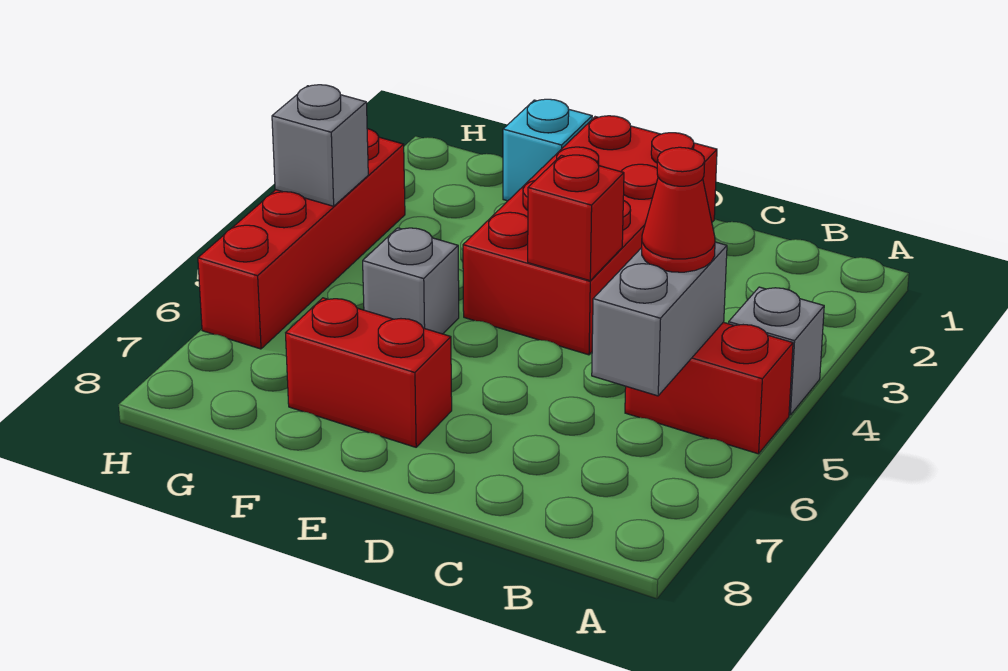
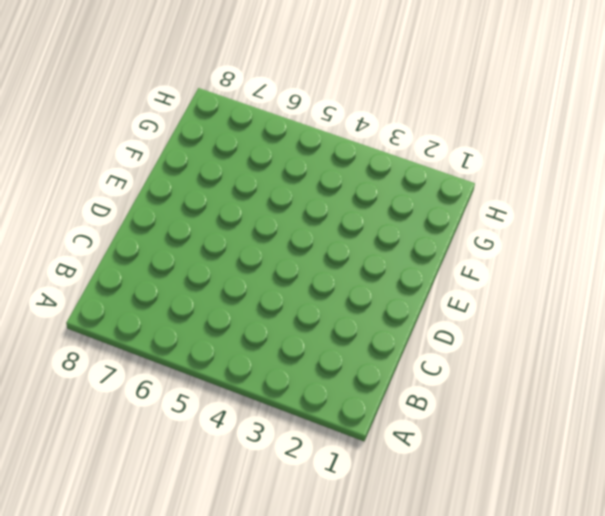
none -> grey brick A4 level 1
none -> red brick A5:B5 level 1

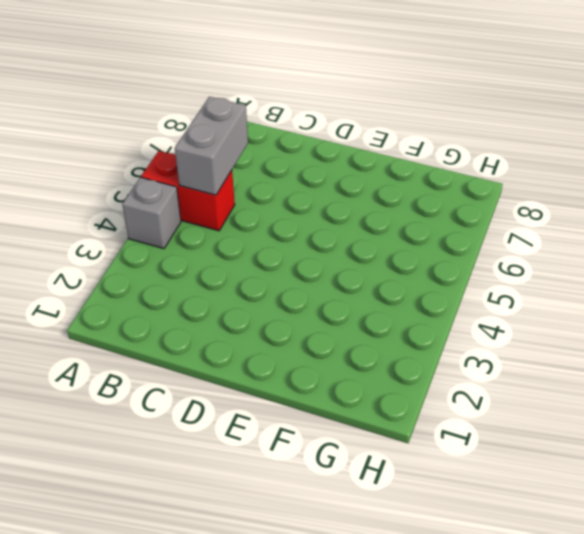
none -> red brick D1:E4 level 1
none -> red brick E7:F7 level 1

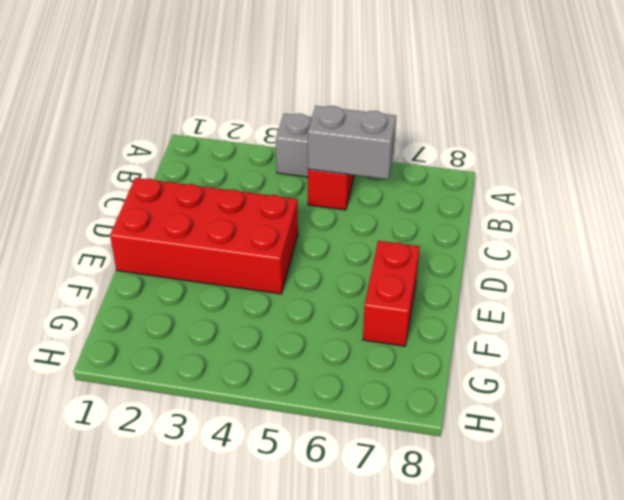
none -> cyan brick F1 level 1
none -> grey brick F5 level 1

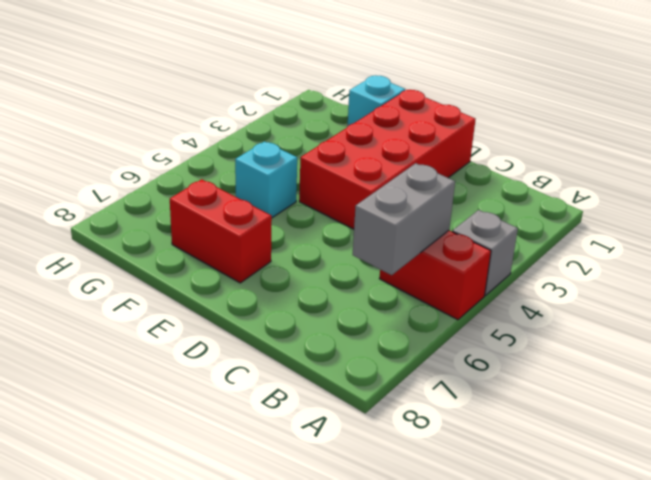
cyan brick F5 level 1 -> grey brick F5 level 1
none -> red brick H3:H6 level 1
none -> red brick D4 level 2

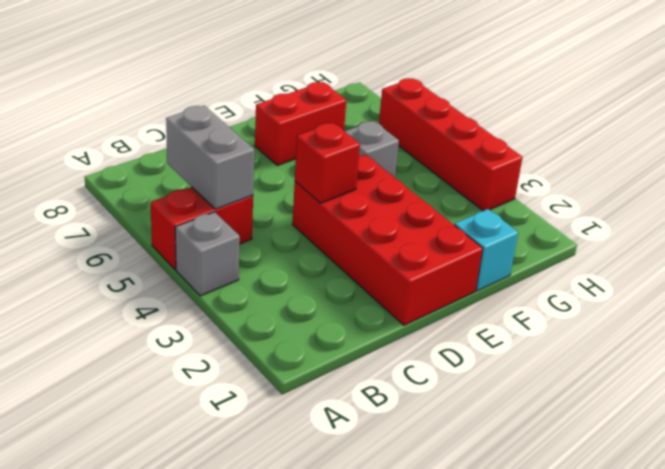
none -> grey brick H4 level 2
none -> red cone B5 level 3

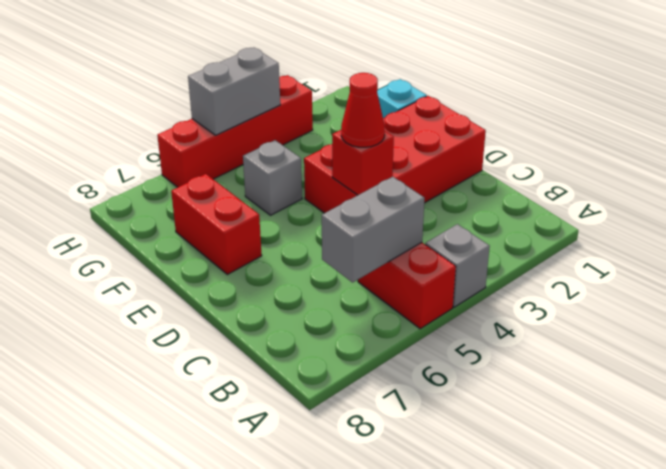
red cone D4 level 3 -> red cone B5 level 3
grey brick H4:H5 level 2 -> grey brick H4 level 2

